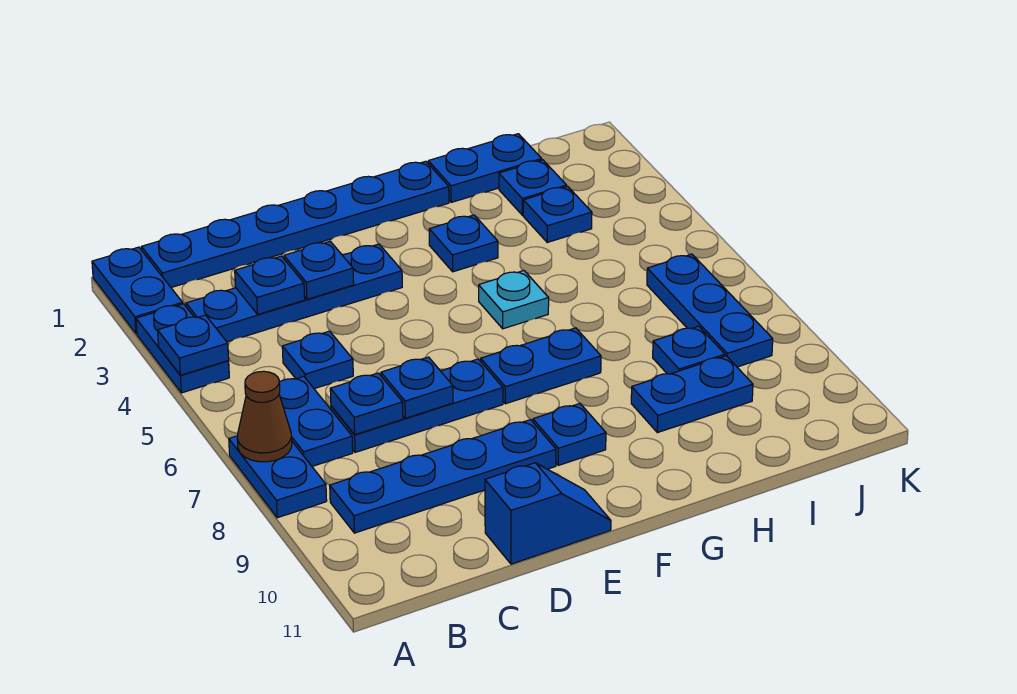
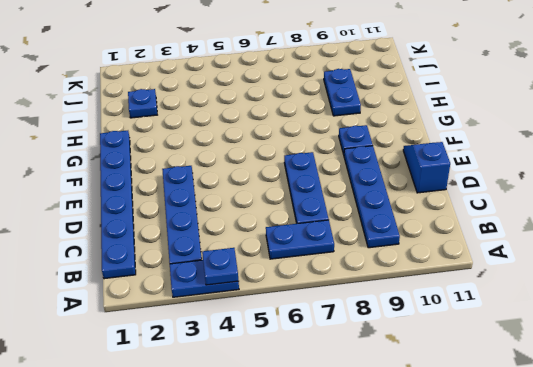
none -> blue plate A1:A2 level 1
none -> blue plate A7:A8 level 1
none -> blue plate C5 level 1

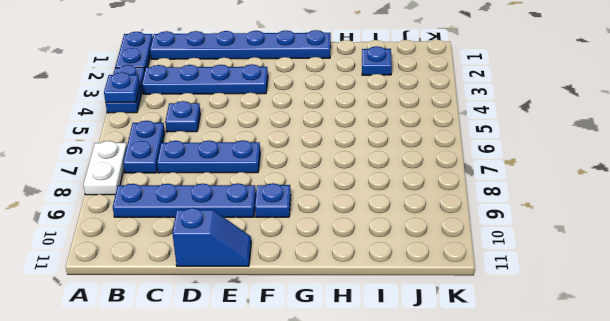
white plate A7:A8 level 1 -> blue plate A7:A8 level 1
none -> blue plate F7:G7 level 1
none -> blue plate G3 level 1
none -> cyan plate G5 level 1

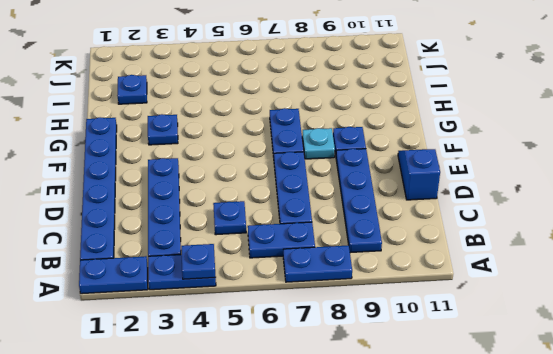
cyan plate F8 level 1 -> cyan plate G5 level 1
none -> blue plate H1:I1 level 1
none -> blue plate H9:I9 level 1
none -> blue plate I3 level 1

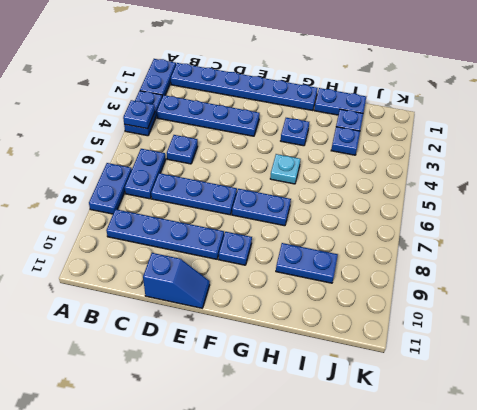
none -> blue plate I8 level 1
none -> blue plate J6:J8 level 1
none -> brown cone A7 level 2

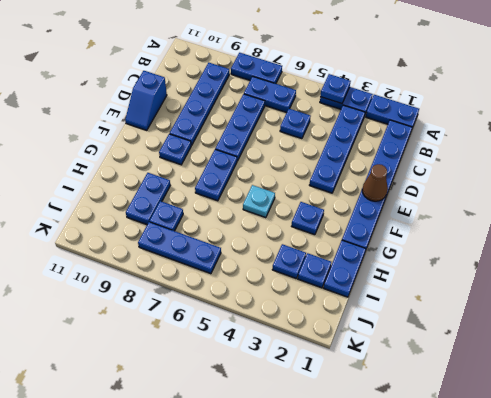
brown cone E1 level 2 -> brown cone A7 level 2
none -> blue plate C3 level 2
none -> blue plate C7 level 2
none -> blue plate D3 level 2

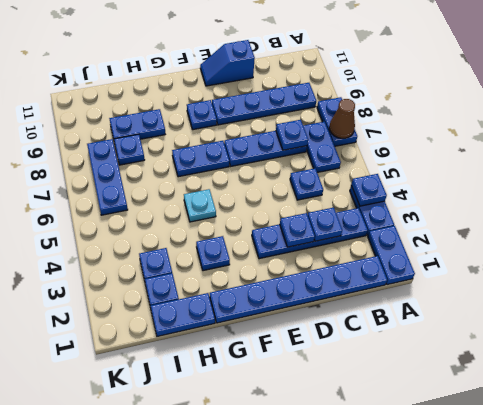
none -> blue plate D7 level 2

